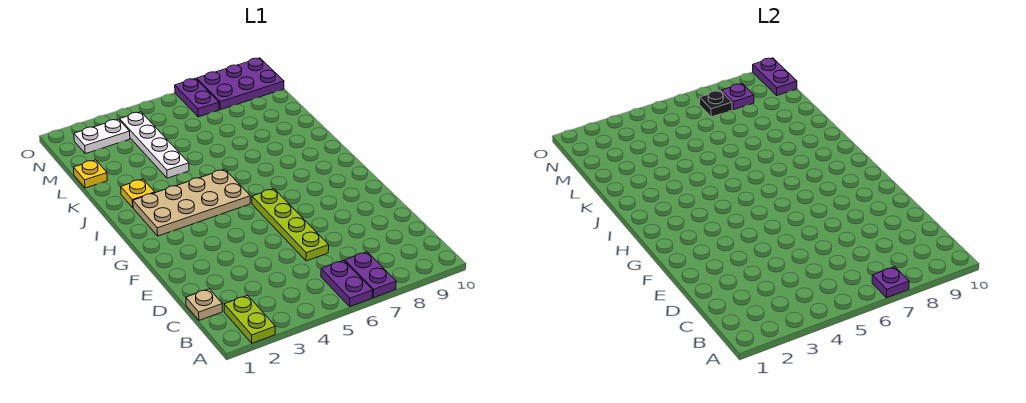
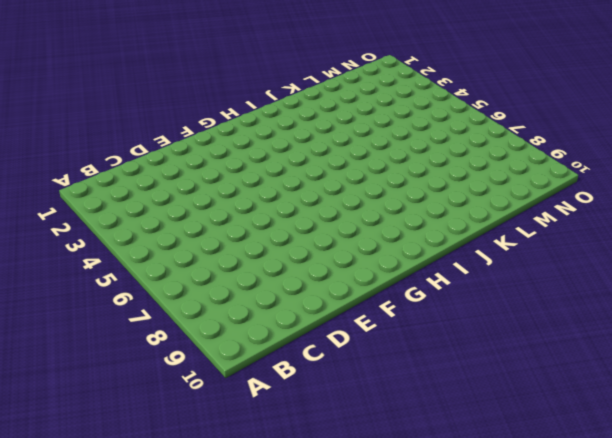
none -> lime plate A2:B2 level 1
none -> purple plate A6:B6 level 1
none -> purple plate A7:B7 level 1

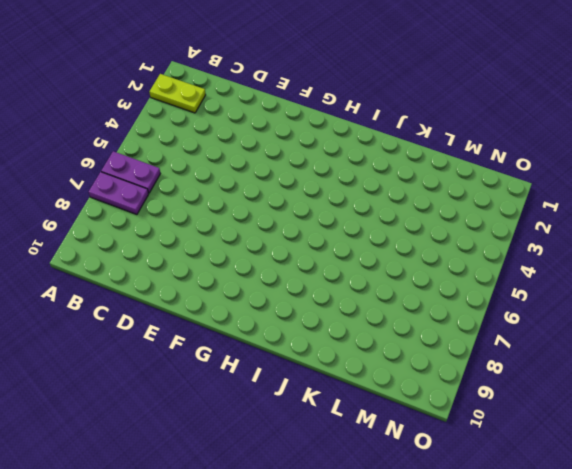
none -> tan plate C1 level 1
none -> lime plate D6:G6 level 1
none -> tan plate H2:I5 level 1

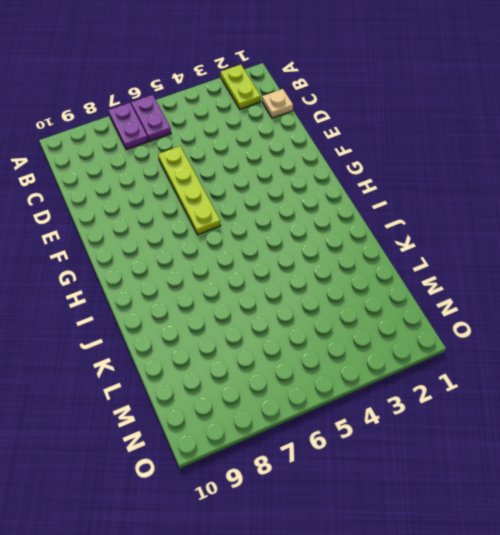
none -> tan plate H2:I5 level 1
none -> yellow plate J2 level 1
none -> white plate K4:N4 level 1

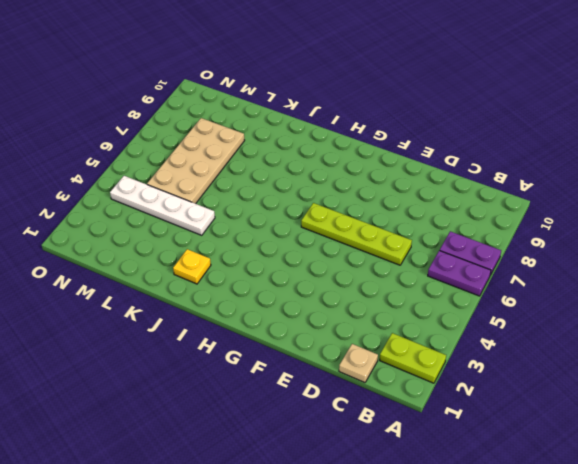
tan plate L5:M8 level 1 -> tan plate H2:I5 level 1
none -> yellow plate L1 level 1
none -> white plate N2:N3 level 1
none -> purple plate N7:O7 level 1

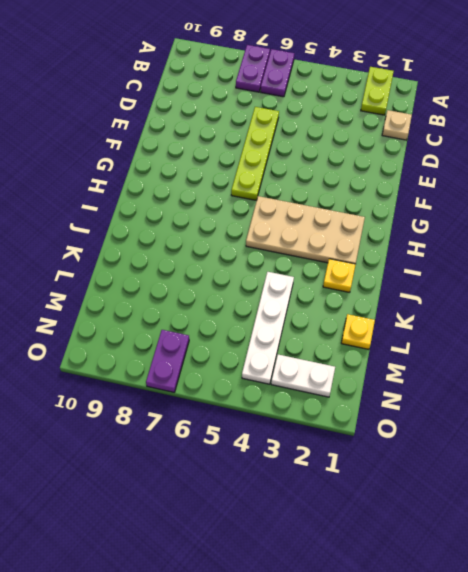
none -> purple plate N8:O10 level 1
none -> purple plate A7 level 2
none -> black plate N7 level 2

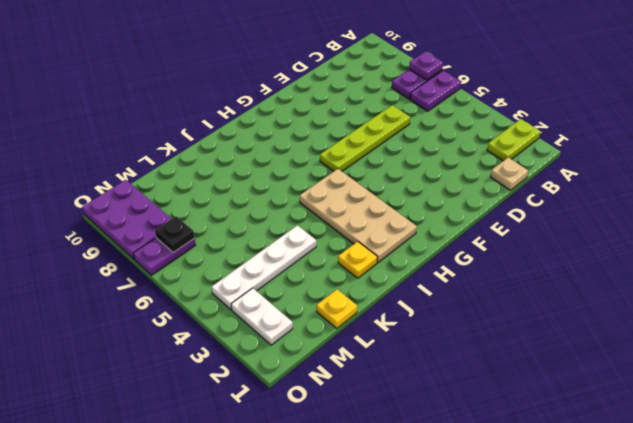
none -> purple plate N8 level 2
none -> purple plate N10:O10 level 2

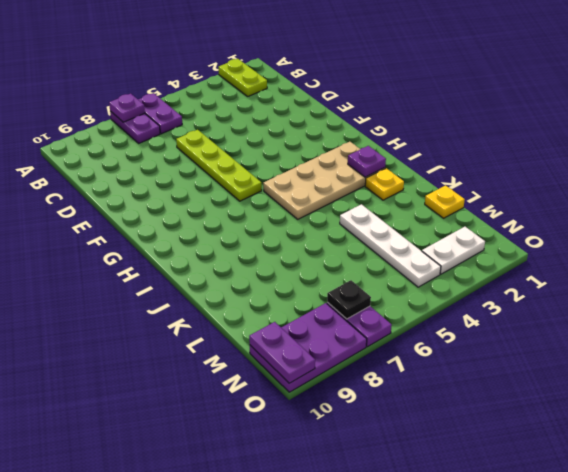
purple plate I2 level 2 -> purple plate N8 level 2
none -> tan plate C1 level 1

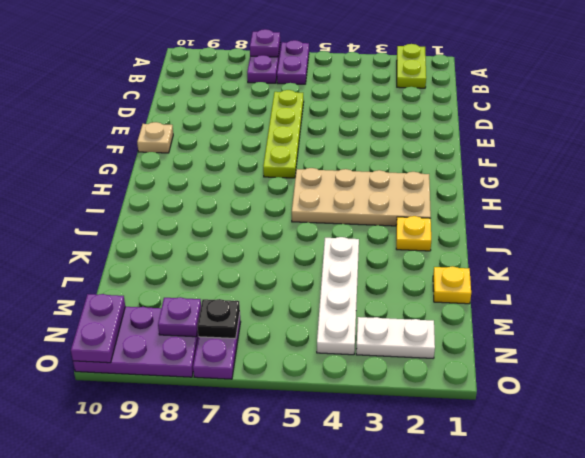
tan plate F10 level 1 -> tan plate C1 level 1

